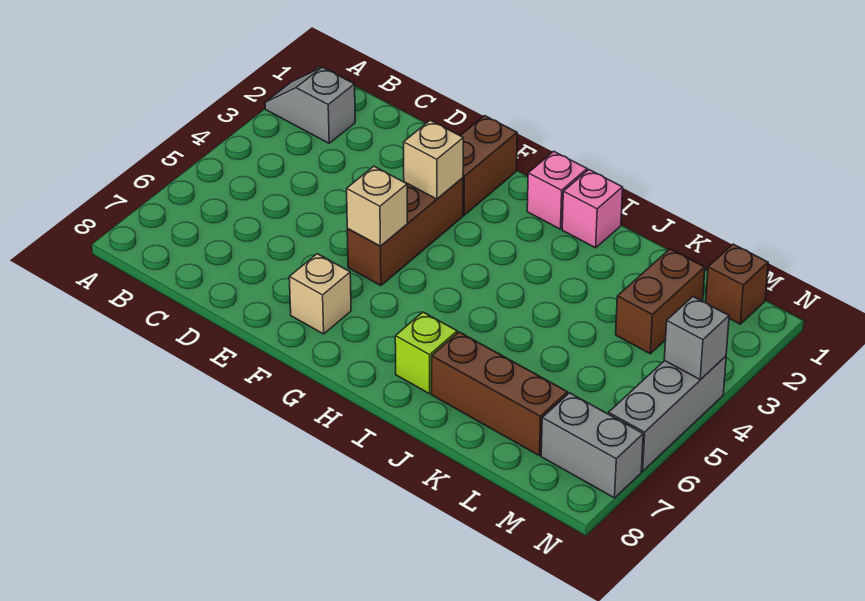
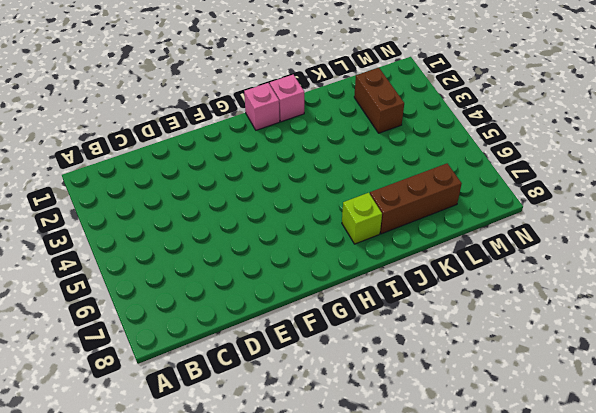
none -> grey slope A2:B2 level 1 top B
none -> brown brick F1:F2 level 1
none -> brown brick F3:F5 level 1

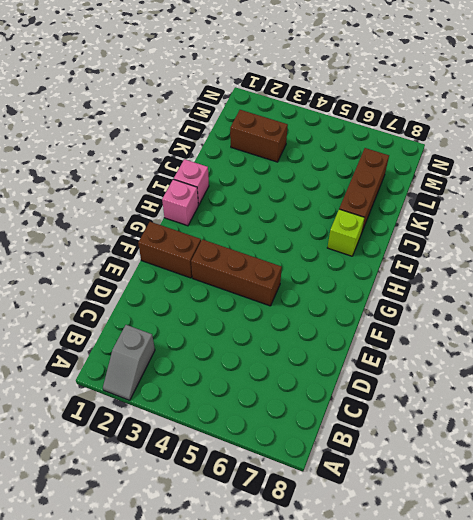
none -> tan brick F7 level 1
none -> brown brick M1 level 1
none -> grey brick M7:N7 level 1

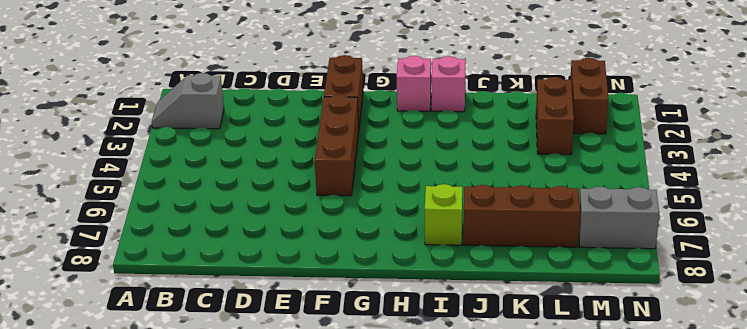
brown brick M1:M2 level 1 -> brown brick M1 level 1
none -> tan brick F7 level 1
none -> grey brick N4:N6 level 1
none -> tan brick F3 level 2

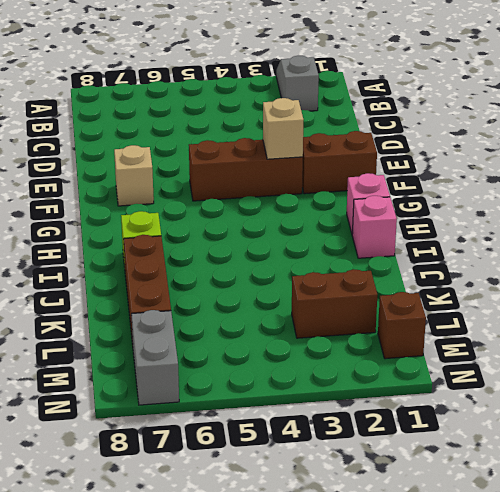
none -> grey brick N4:N6 level 1
none -> tan brick F5 level 2
none -> grey brick N4 level 2

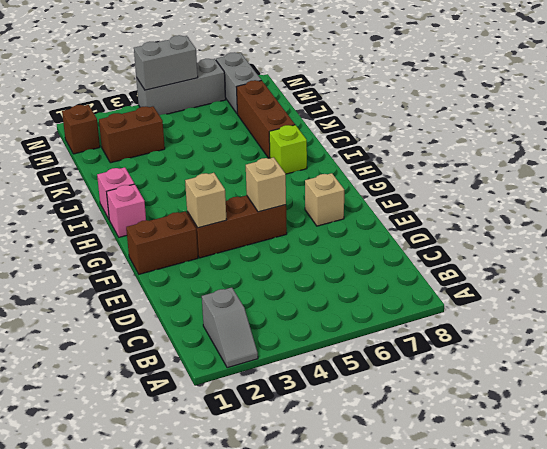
grey brick N4:N5 level 2 -> grey brick N4 level 2

